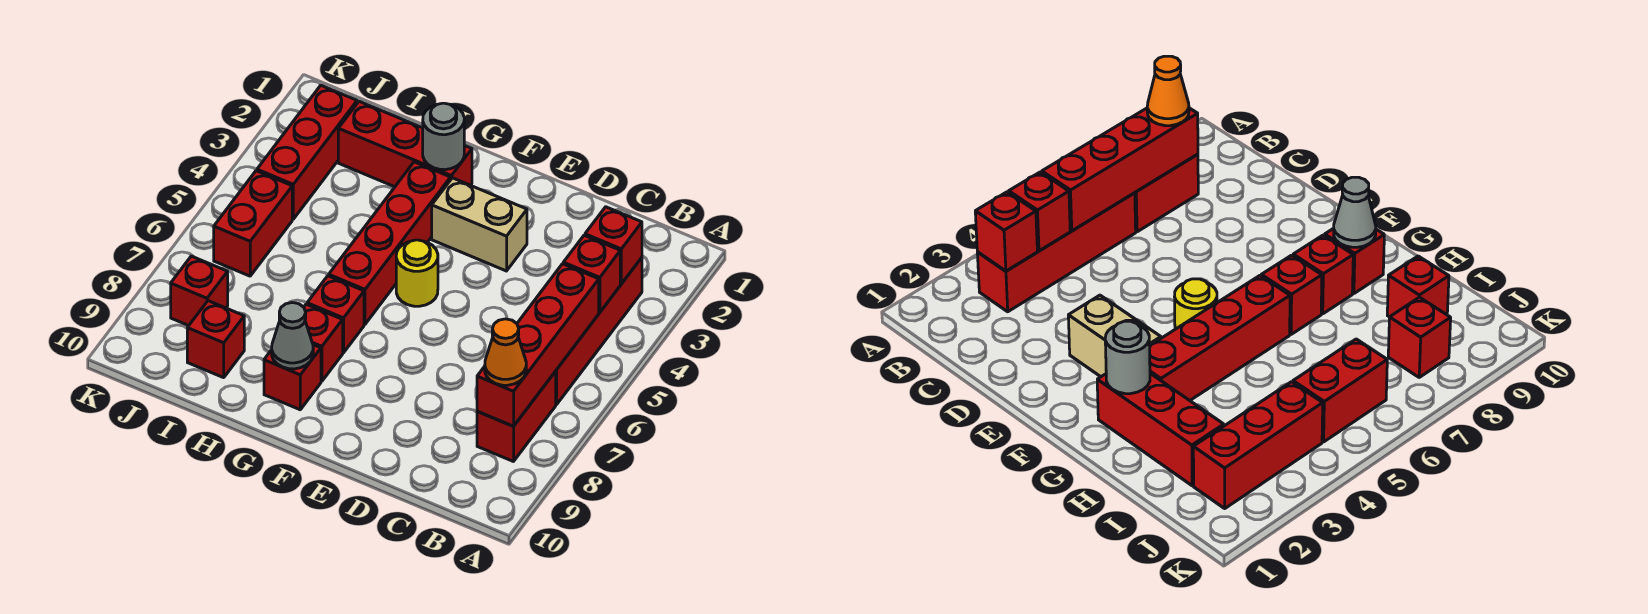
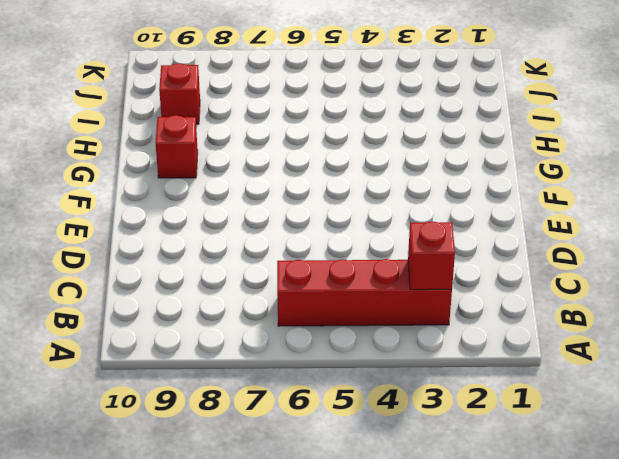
none -> red brick B7:B8 level 1
none -> tan brick E3:F3 level 1
none -> yellow round brick F5 level 1

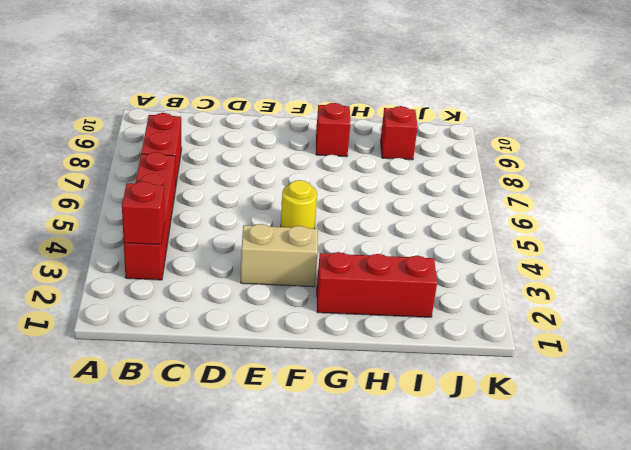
none -> red brick G3:G6 level 1
none -> red brick G7 level 1
none -> red brick G8 level 1

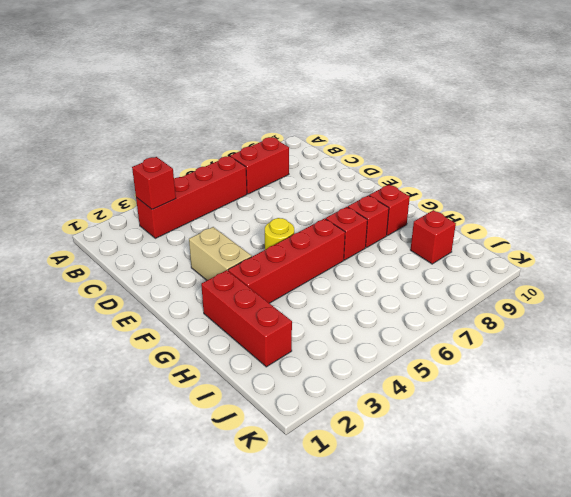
none -> red brick J2:J4 level 1
none -> red brick J5:J6 level 1
none -> red brick J8 level 1

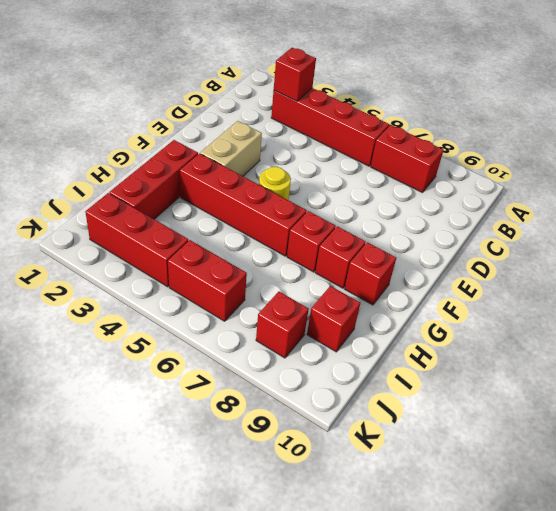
none -> red brick B4 level 2
none -> red brick B5:B8 level 2
none -> grey round brick G2 level 2

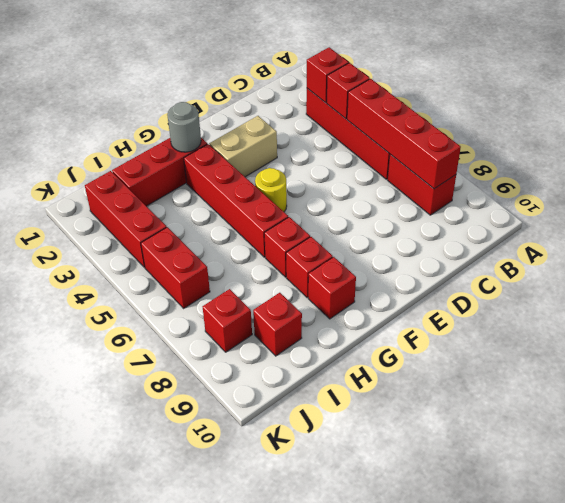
none -> grey cone G9 level 2
none -> orange cone B8 level 3

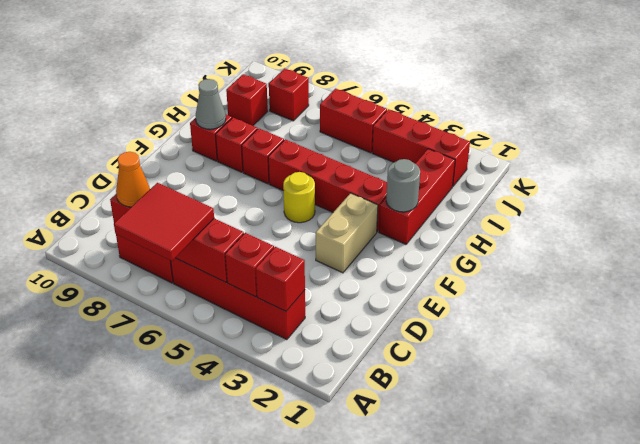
red tile A6:B7 level 3 -> none

